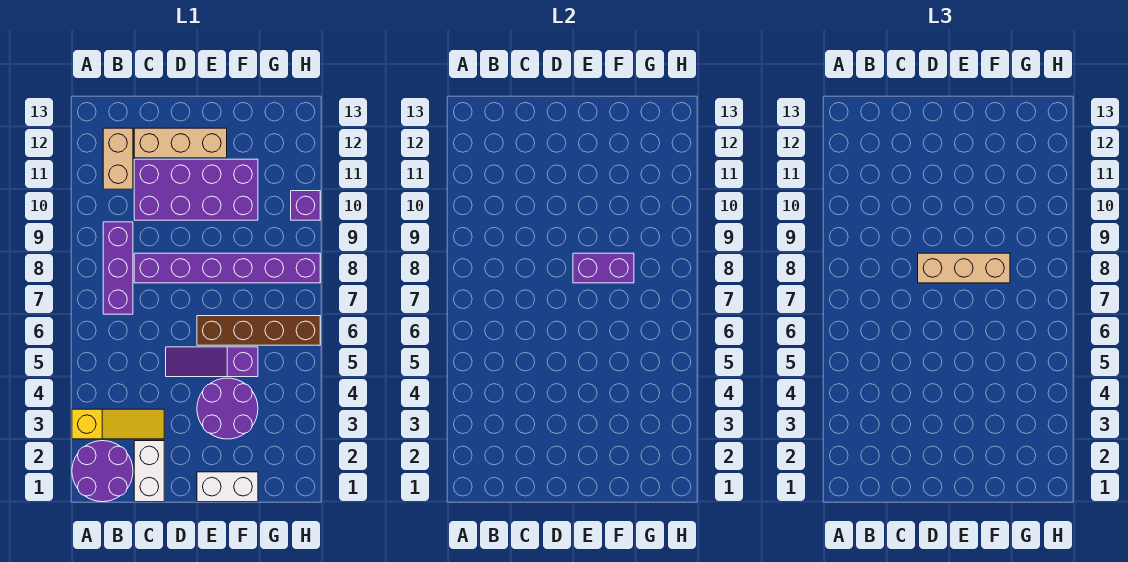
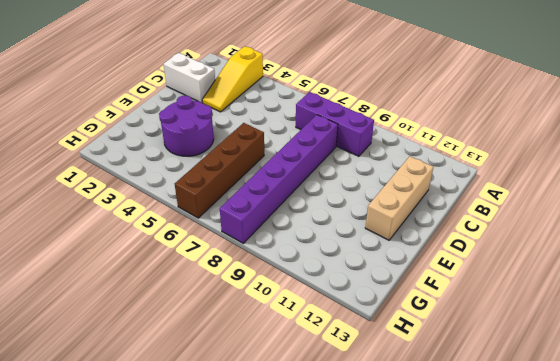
none -> purple round brick A1:B2 level 1
none -> tan brick B11:B12 level 1
none -> purple brick C10:F11 level 1

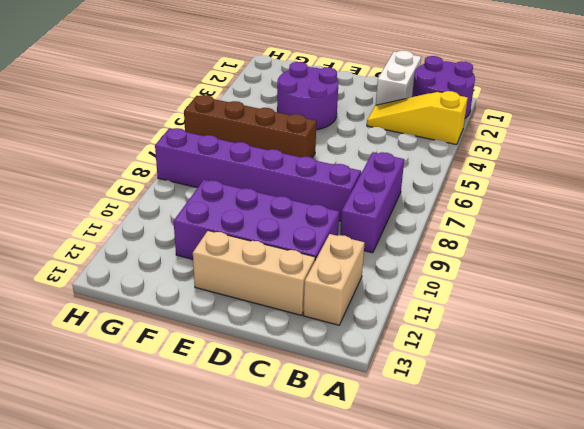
none -> purple slope D5:F5 level 1 top F
none -> white brick E1:F1 level 1
none -> purple brick H10 level 1

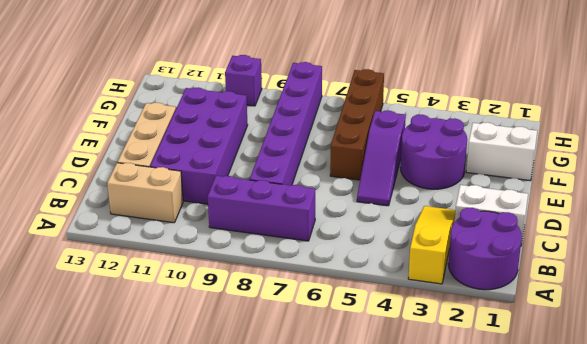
white brick F1:F2 level 1 -> white brick E1:F1 level 1
none -> purple brick E8:F8 level 2
none -> tan brick D8:F8 level 3

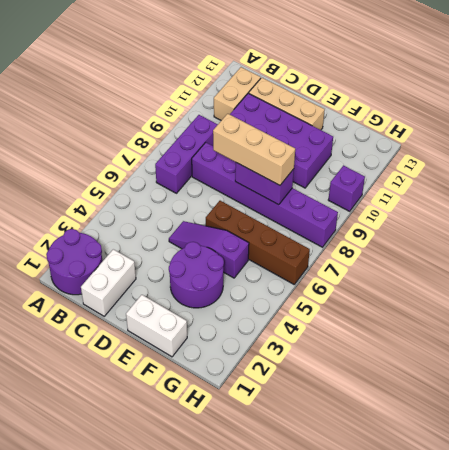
none -> yellow slope A3:C3 level 1 top A

